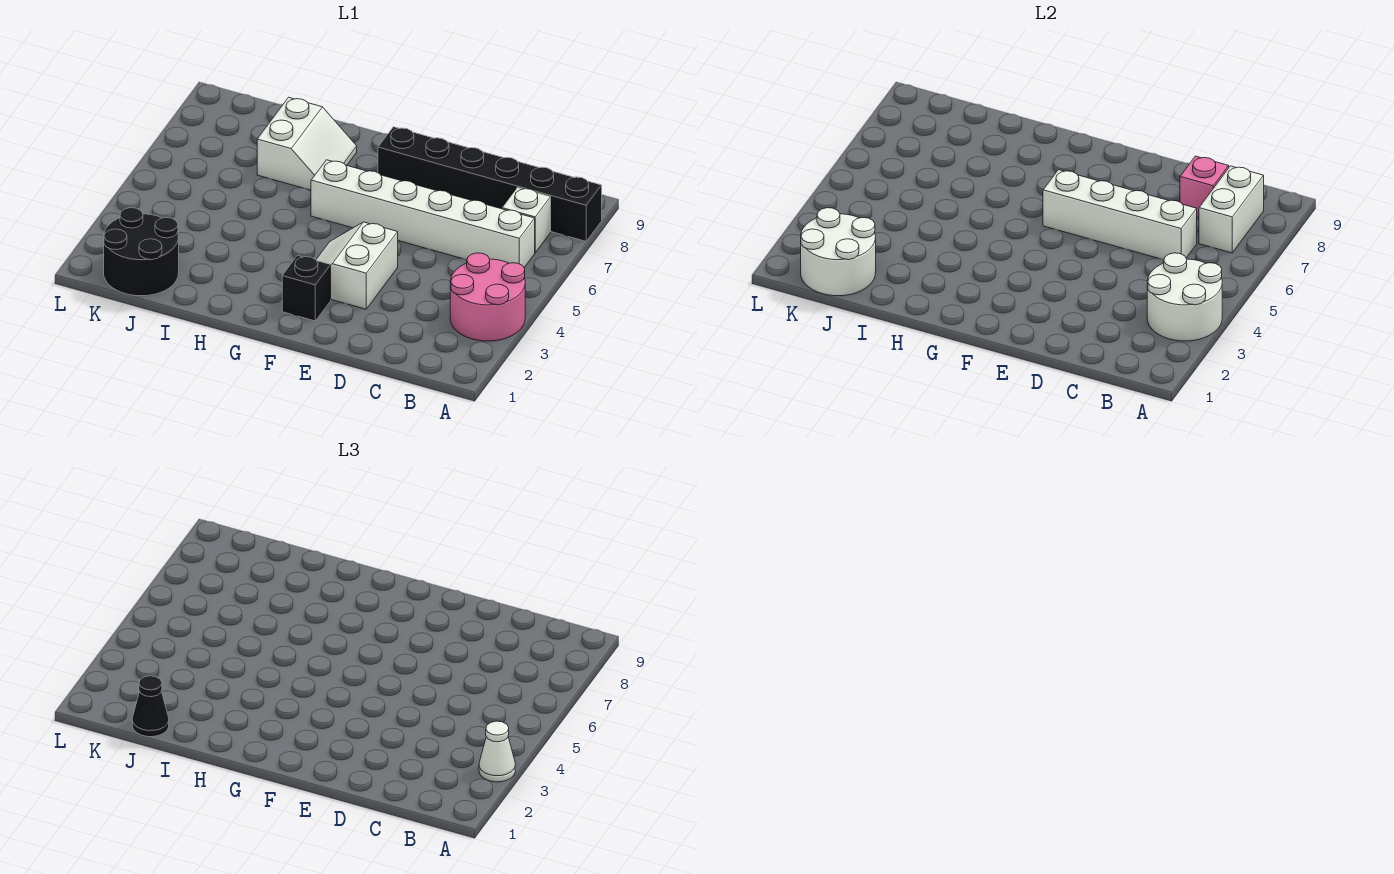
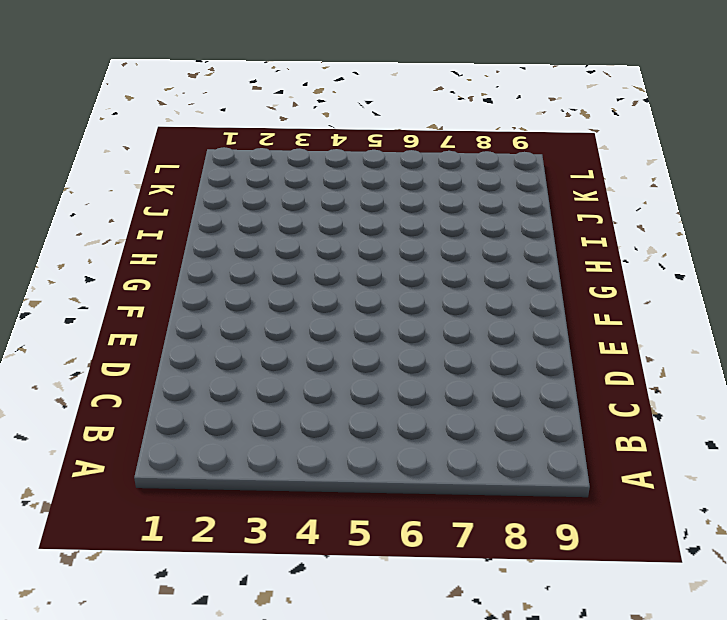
none -> pink round brick A3:B4 level 1
none -> black brick A8:F8 level 1
none -> white brick B6:G6 level 1

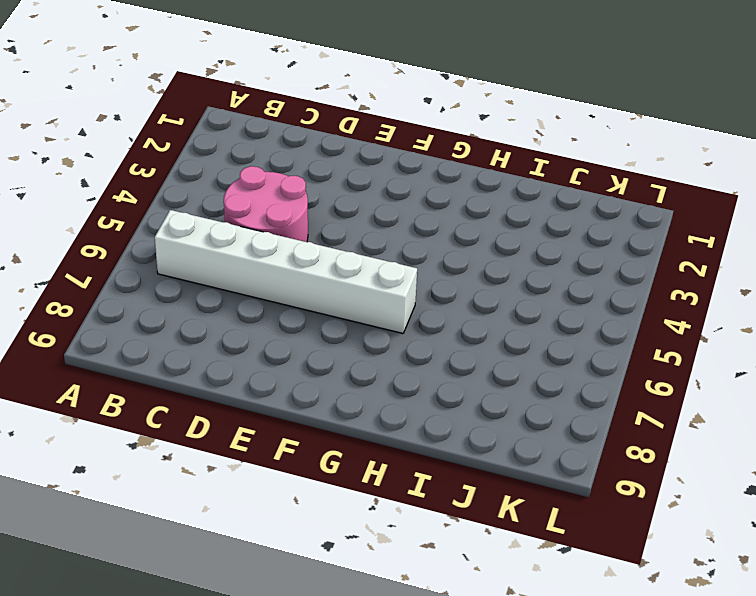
pink round brick C4:D5 level 1 -> pink round brick A3:B4 level 1
none -> black brick A8:F8 level 1
none -> white brick B7 level 1
none -> white slope E3:F4 level 1 top E

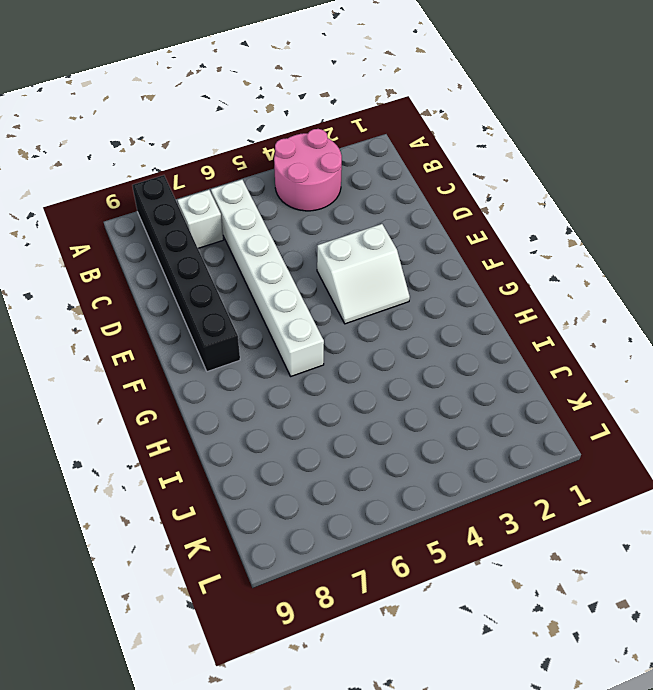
none -> black brick F2 level 1
none -> white slope H7:I8 level 1 top I
none -> black round brick J1:K2 level 1

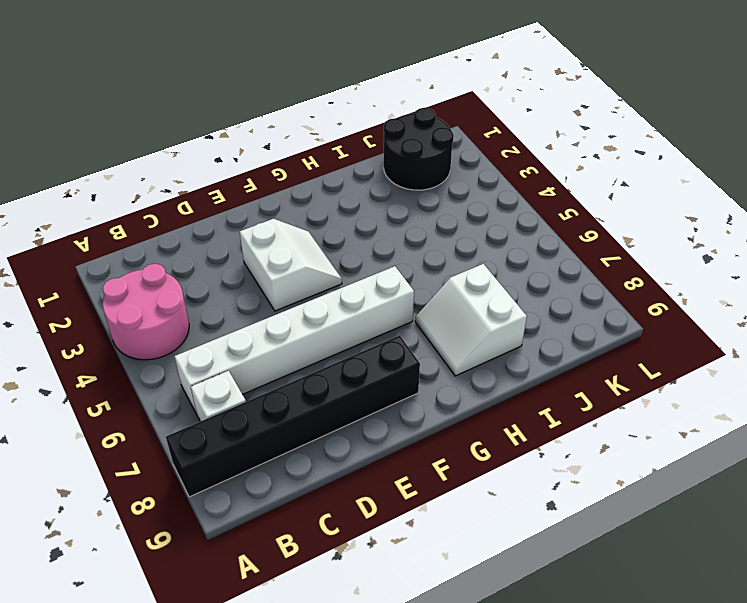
none -> black brick F2 level 1
none -> white round brick A3:B4 level 2
none -> white brick B7:B8 level 2

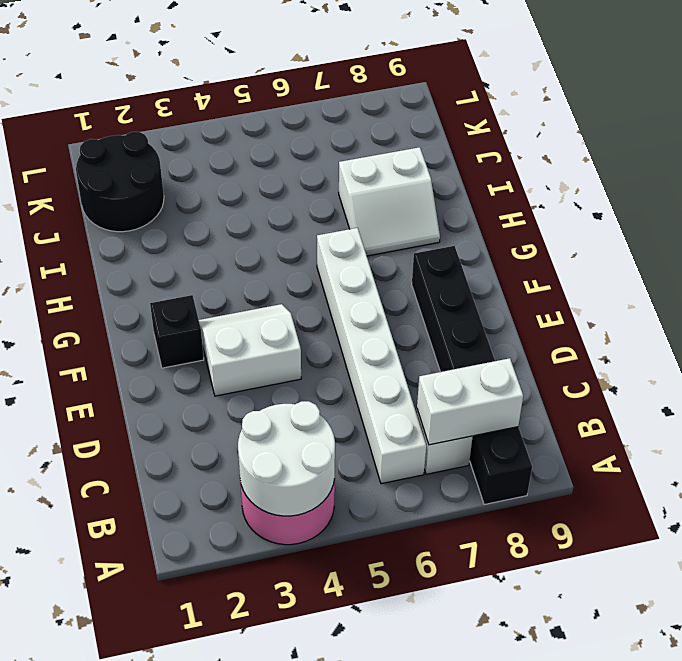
none -> white brick C6:F6 level 2
none -> pink brick C8 level 2
none -> white round brick J1:K2 level 2

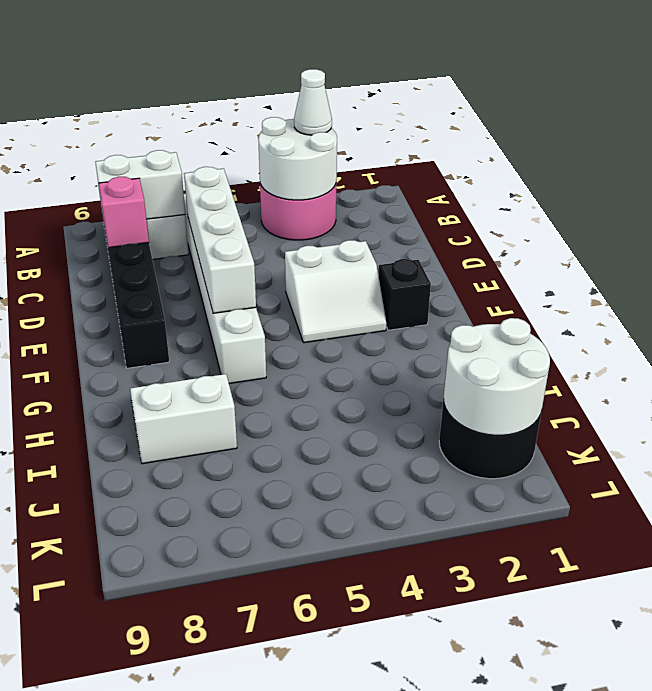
none -> black cone J1 level 3

